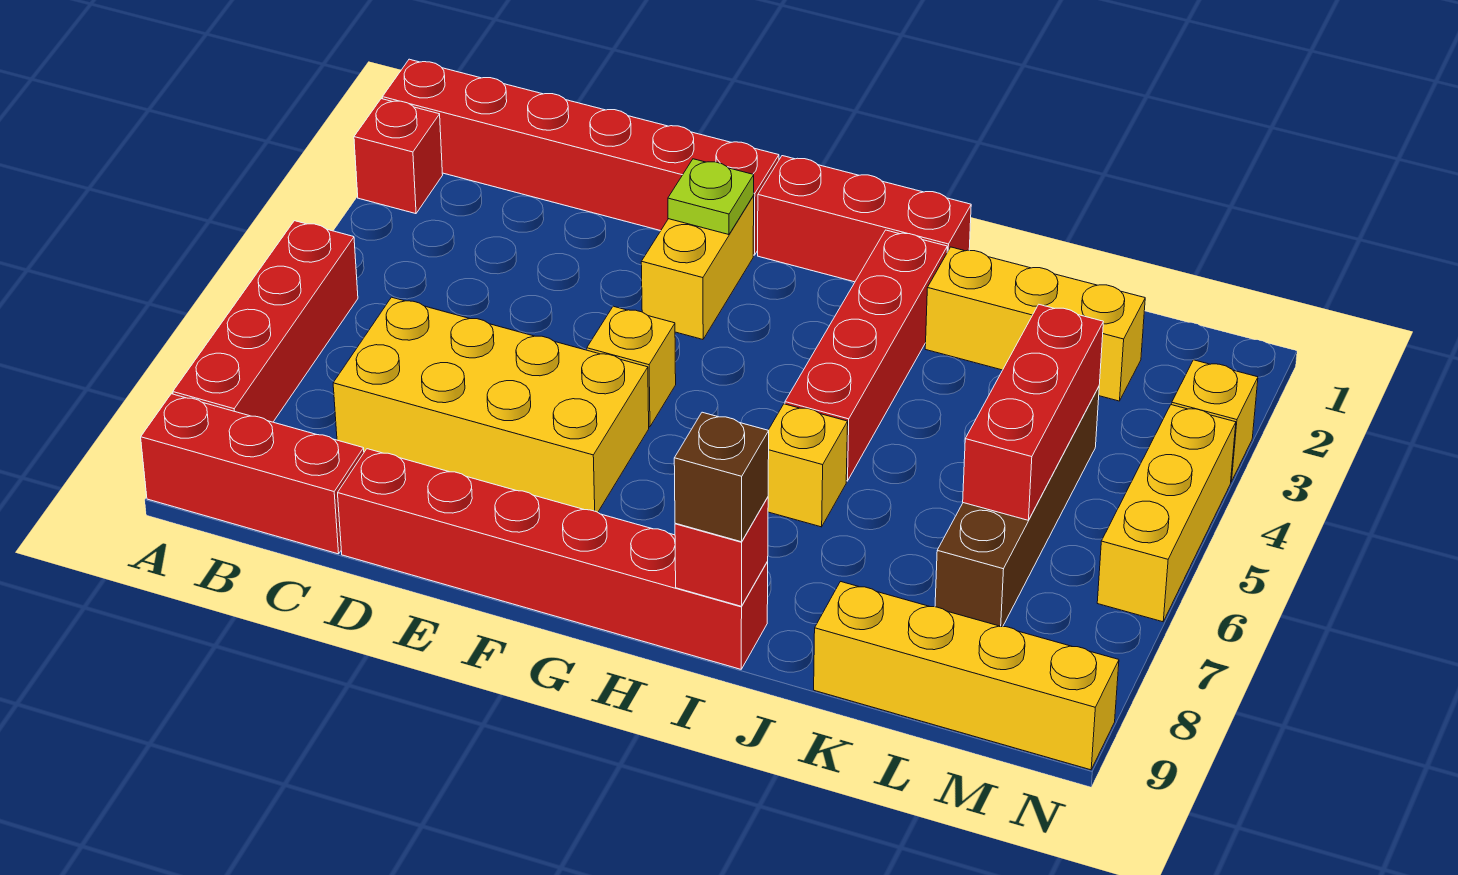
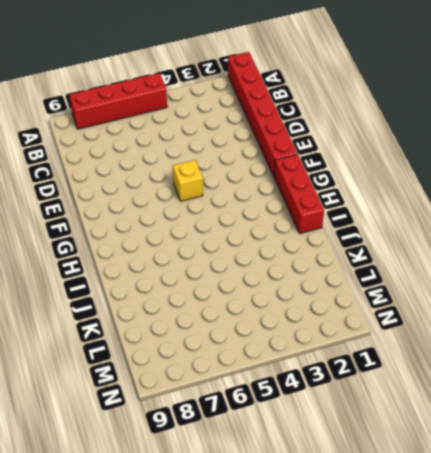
none -> red brick A2 level 1
none -> red brick A9:C9 level 1
none -> yellow brick C6:F7 level 1

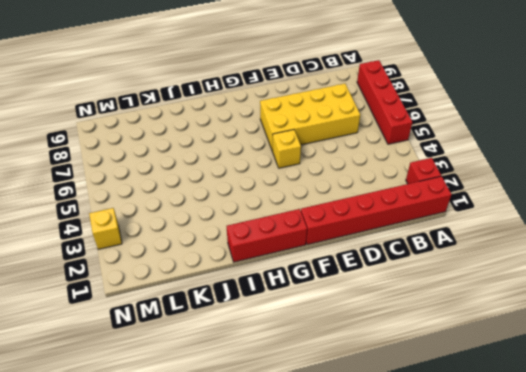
none -> red brick A9:C9 level 1
none -> red brick D9:I9 level 1
none -> yellow brick F2:F3 level 1

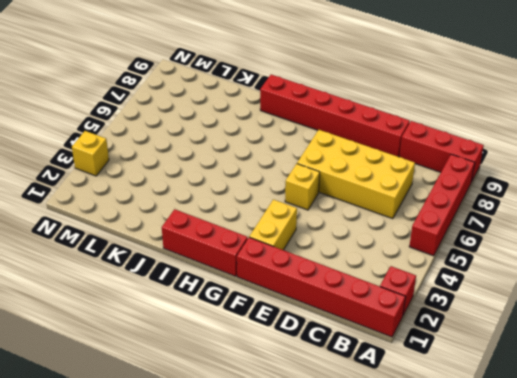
none -> red brick I2:I5 level 1
none -> yellow brick I6 level 1
none -> yellow brick J2:L2 level 1

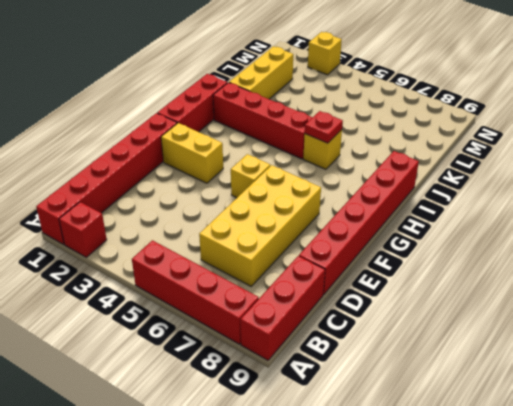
red plate I6 level 2 -> none
none -> yellow brick K9:N9 level 1
none -> brown brick L4:L7 level 1
none -> yellow brick N4:N6 level 1

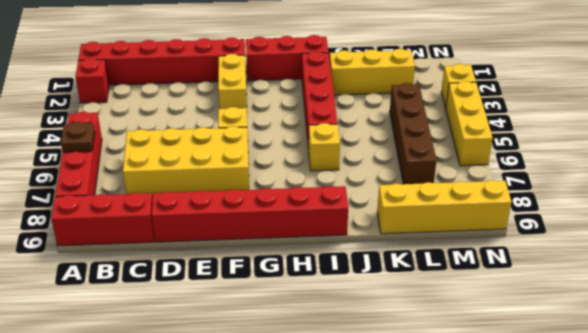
brown plate A6 level 2 -> none
none -> lime plate F2 level 2
none -> red brick I9 level 2
none -> red brick L4:L6 level 2

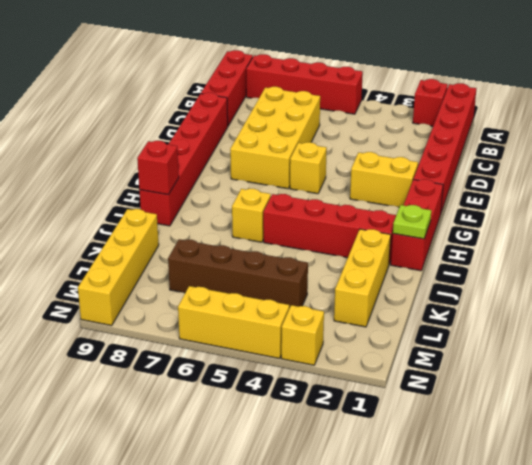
lime plate I1 level 2 -> lime plate F2 level 2
none -> red brick L4:L6 level 2
none -> brown brick I9 level 3

